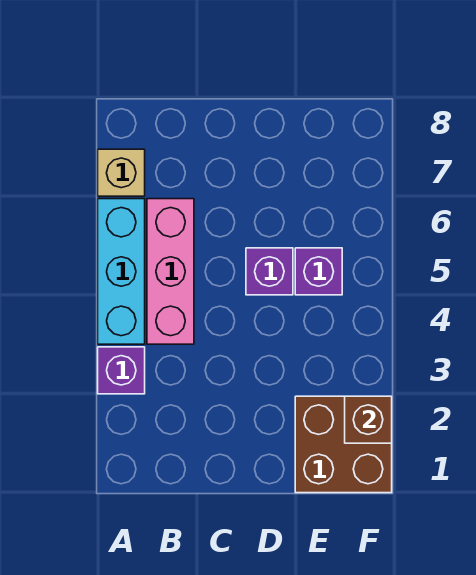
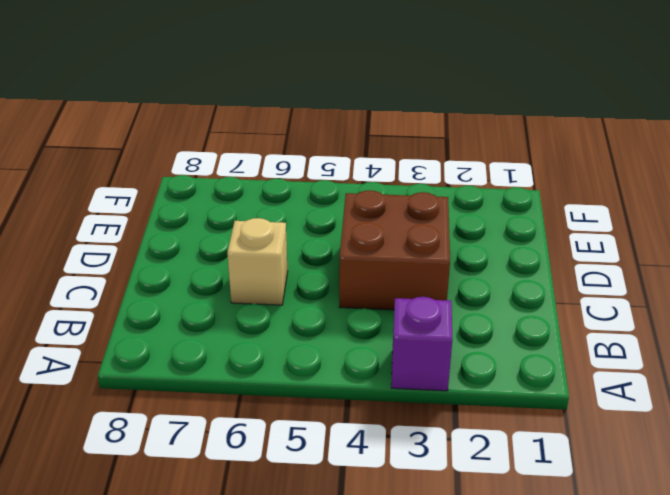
brown brick C3:D4 level 1 -> brown brick E1:F2 level 1
tan brick C6 level 1 -> tan brick A7 level 1
none -> cyan brick A4:A6 level 1
none -> pink brick B4:B6 level 1

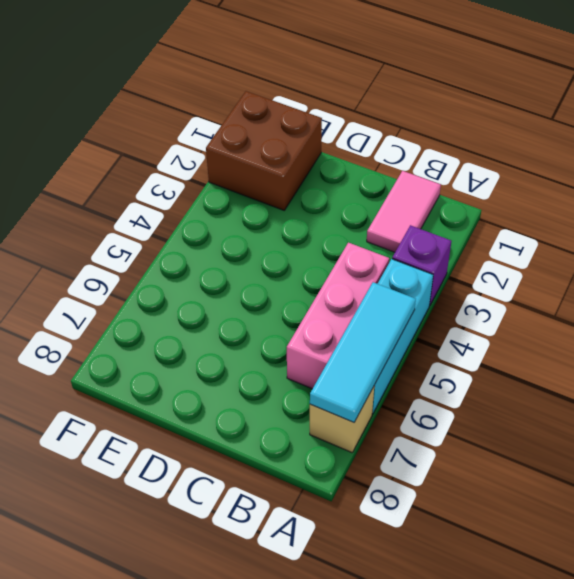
cyan tile A5:A7 level 2 -> none
pink tile B1:B2 level 1 -> none
none -> purple brick D5 level 1
none -> purple brick E5 level 1

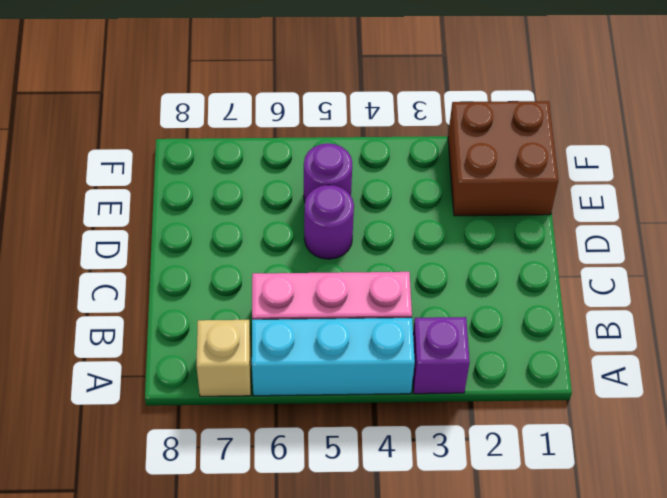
purple round brick D5 level 1 -> purple brick D5 level 1
purple round brick E5 level 1 -> purple brick E5 level 1
none -> brown brick F2 level 2

